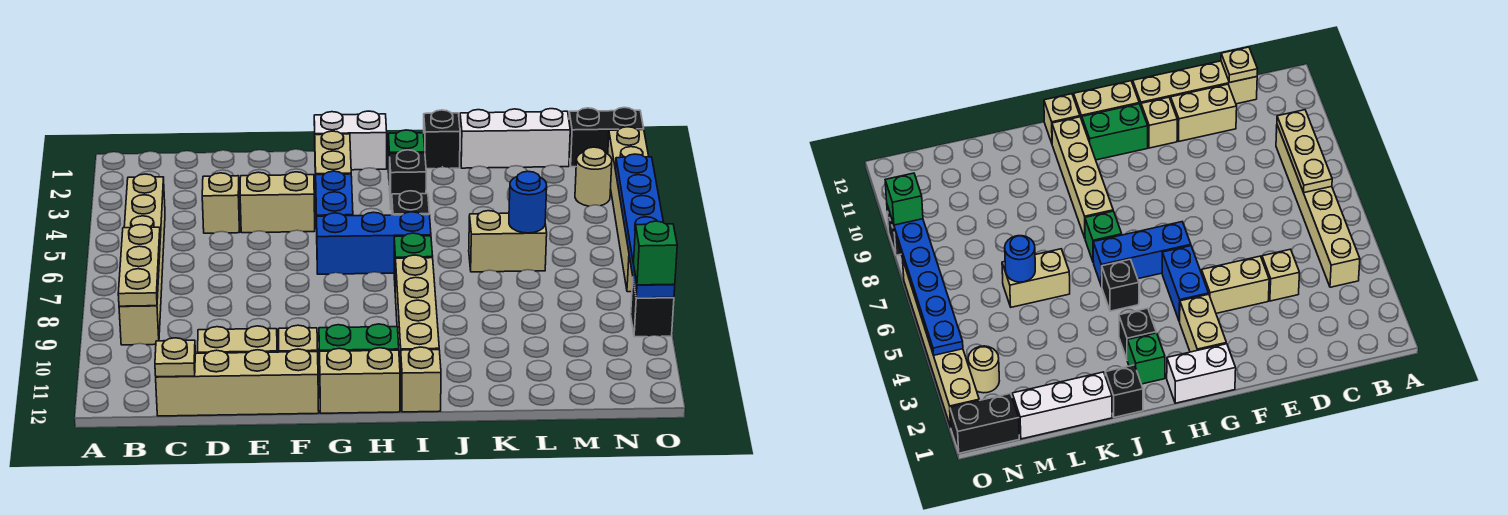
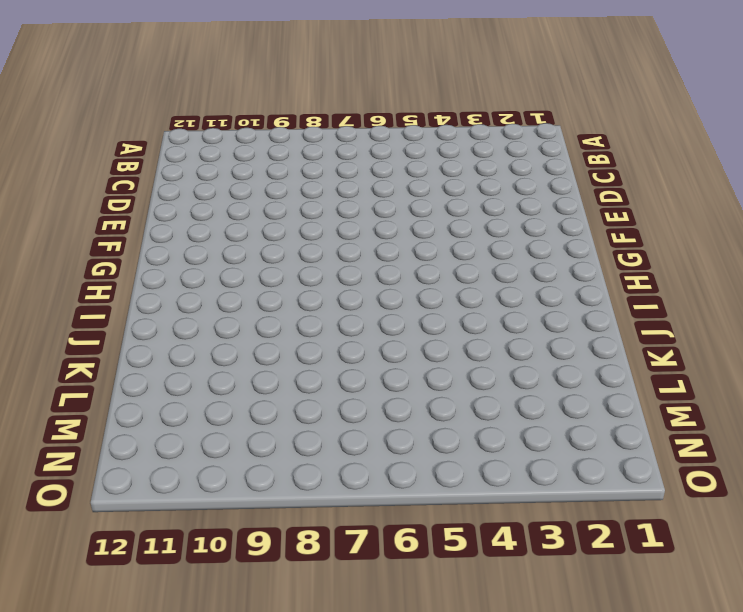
none -> tan brick B4:B9 level 1
none -> tan brick C12:F12 level 1
none -> tan brick D4 level 1
none -> tan brick D11:E11 level 1

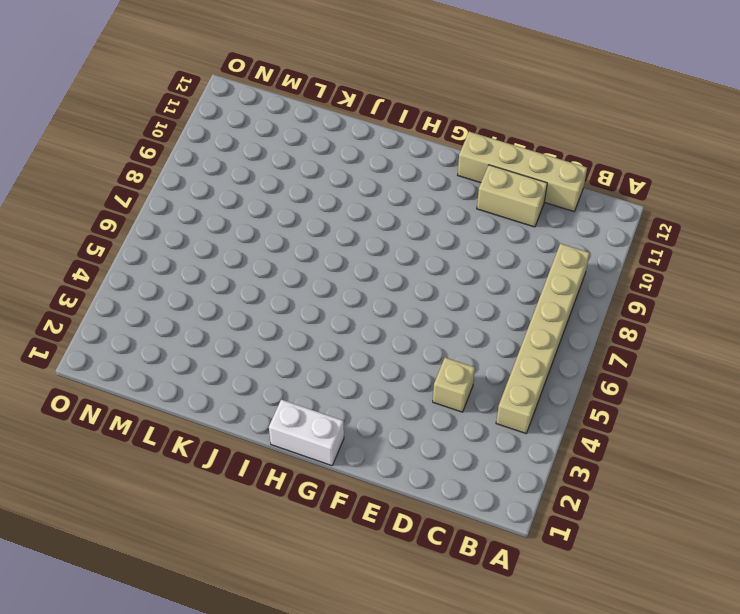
none -> tan brick E4:F4 level 1
none -> tan brick F11 level 1
none -> tan brick G2:G3 level 1
none -> blue brick G4:G5 level 1

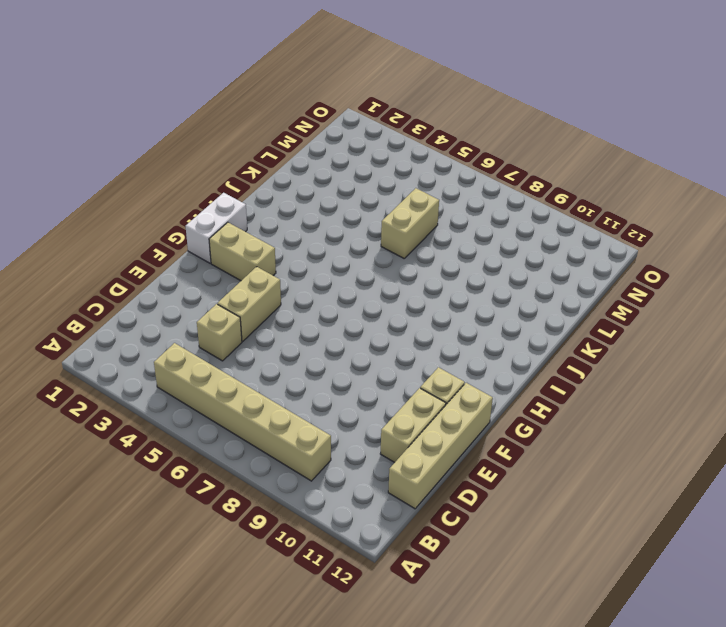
none -> blue brick G4:G5 level 1
none -> blue brick G6:I6 level 1
none -> green brick G11:H11 level 1
none -> tan brick G12:H12 level 1

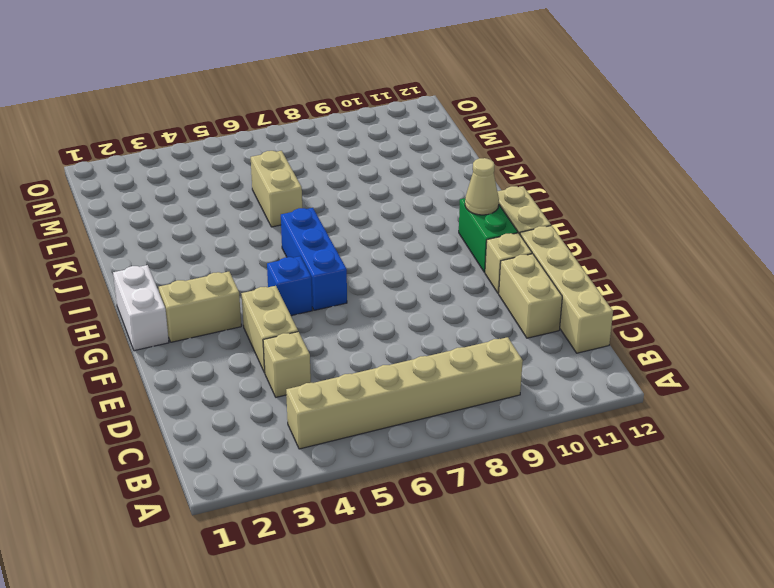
blue brick G5 level 1 -> blue brick G4:G5 level 1
tan cone H11 level 2 -> none
none -> green brick I2 level 1
none -> black brick I3 level 1
none -> black brick I5 level 1
none -> green brick I7 level 1

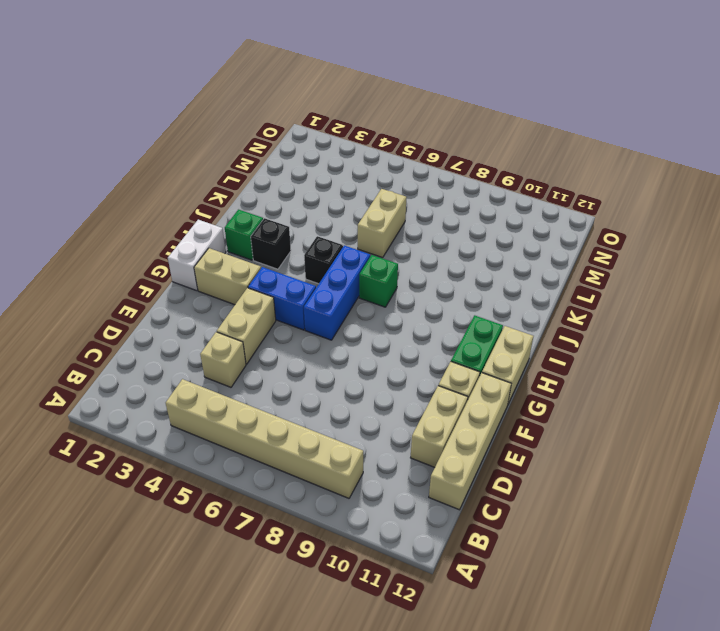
none -> tan brick I8:I11 level 1
none -> tan brick I12 level 1
none -> black brick J1 level 1
none -> white brick K1:M1 level 1

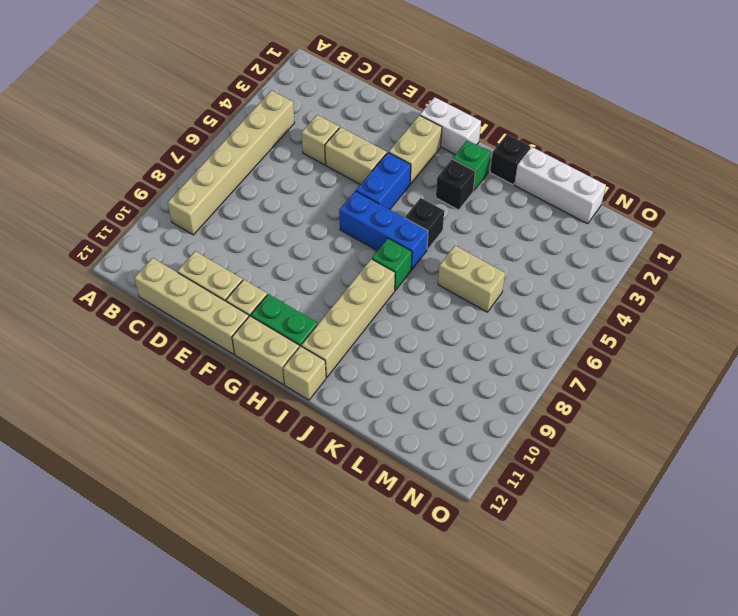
none -> black brick N1:O1 level 1
none -> tan round brick N3 level 1
none -> tan brick O2:O7 level 1
none -> black brick O9 level 1

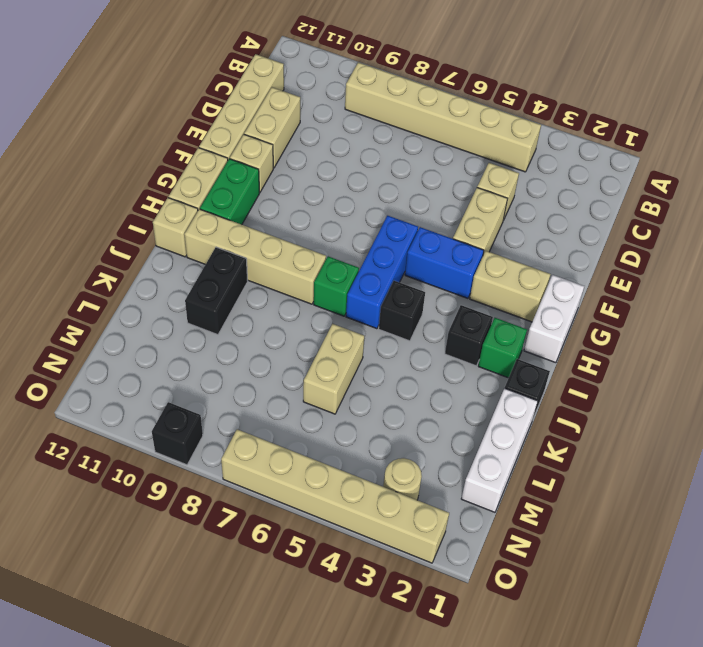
black brick J10:K10 level 1 -> black brick N1:O1 level 1
none -> tan plate B7:B9 level 2
none -> tan plate C12 level 2
none -> blue round brick L6 level 2
none -> blue plate O4:O9 level 2

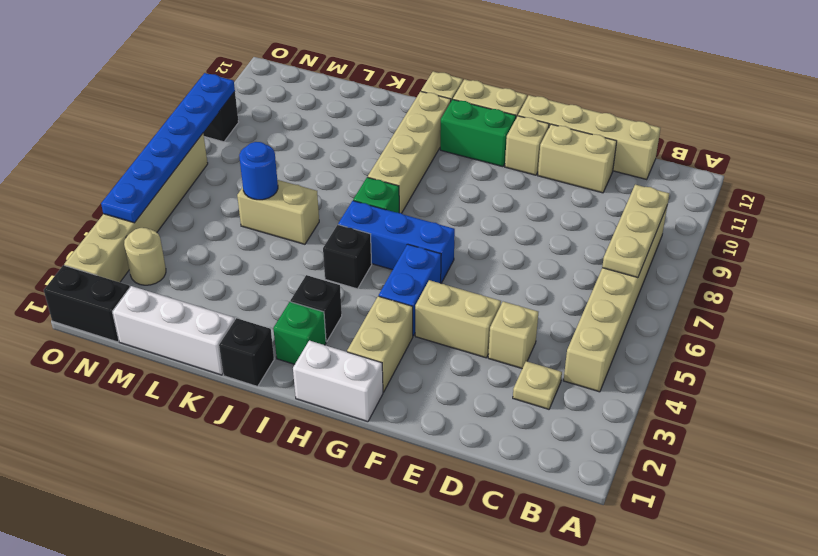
tan plate C3 level 1 -> tan plate C12 level 2
none -> green brick O9 level 3

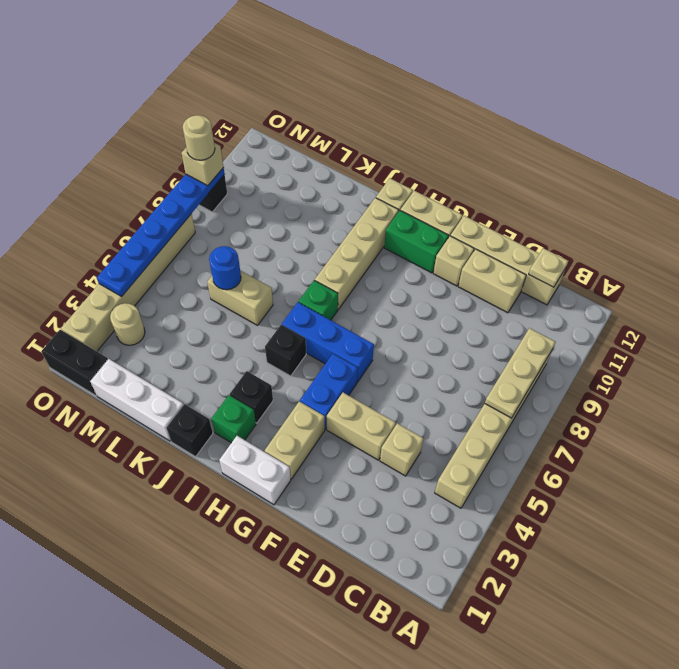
tan brick O9 level 3 -> green brick O9 level 3
tan round brick O9 level 4 -> none

